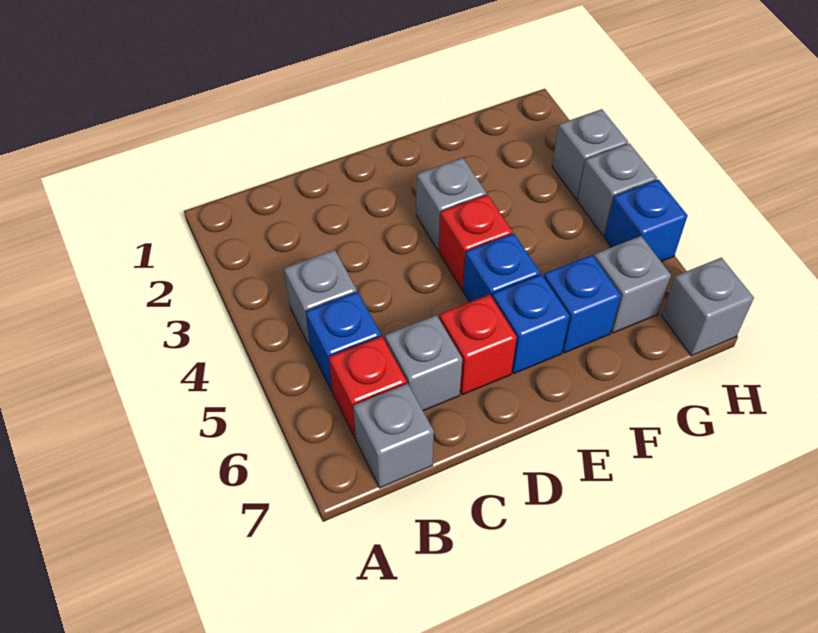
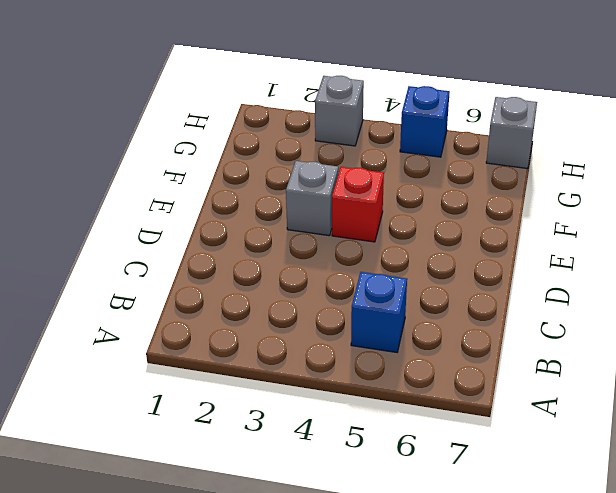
none -> grey brick B4 level 1
none -> red brick B6 level 1
none -> grey brick B7 level 1

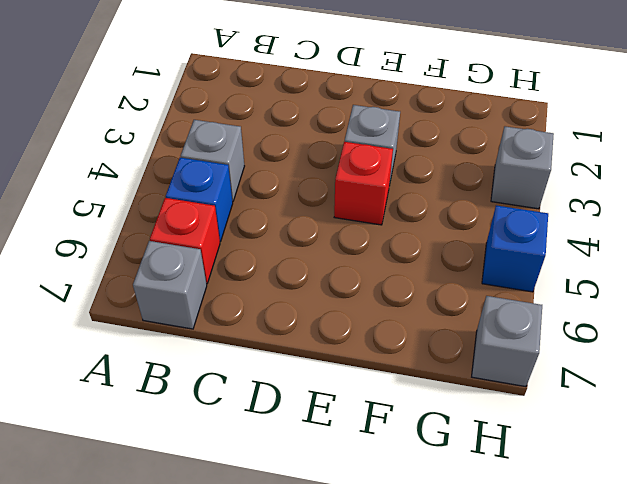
none -> grey brick C6 level 1
none -> red brick D6 level 1
none -> blue brick E5 level 1

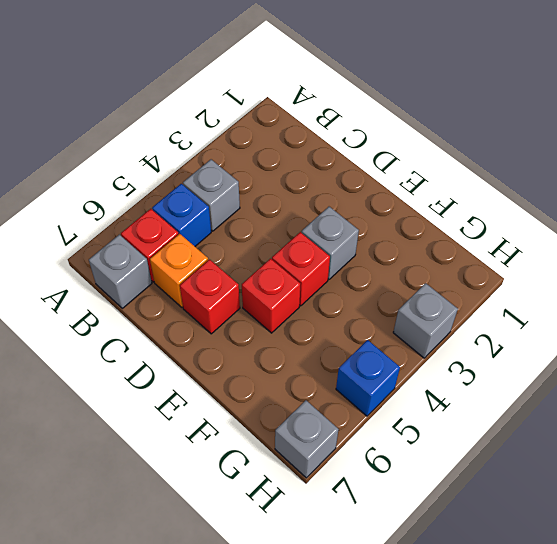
orange brick C6 level 1 -> grey brick C6 level 1
red brick E5 level 1 -> blue brick E5 level 1
none -> blue brick E6 level 1
none -> blue brick F6 level 1
none -> grey brick G6 level 1

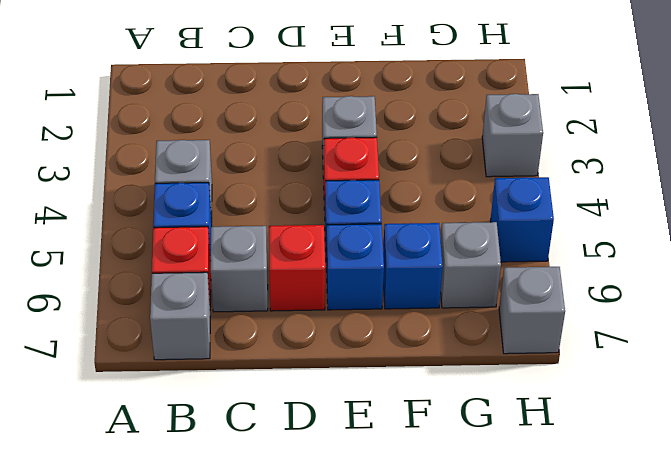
none -> grey brick H4 level 1

